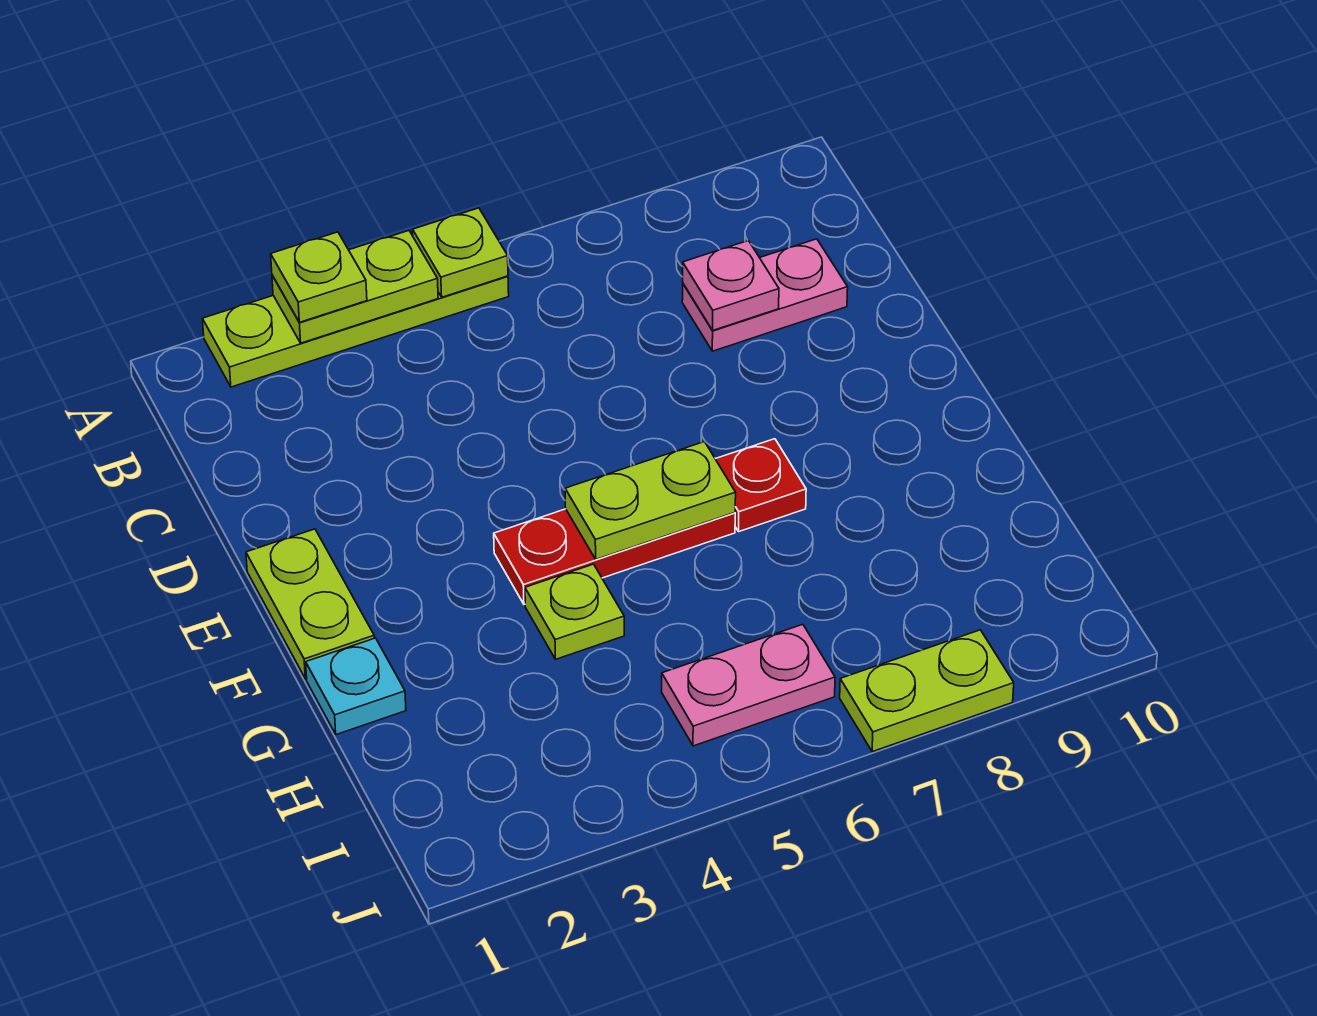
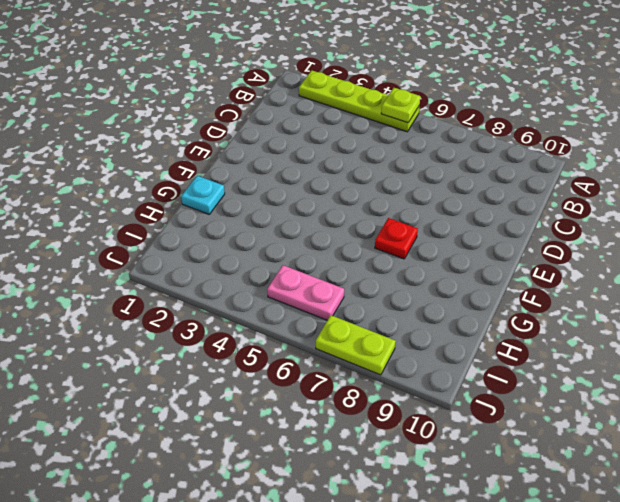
none -> pink plate C8:C9 level 1
none -> lime plate E1:F1 level 1
none -> red plate F4:F6 level 1

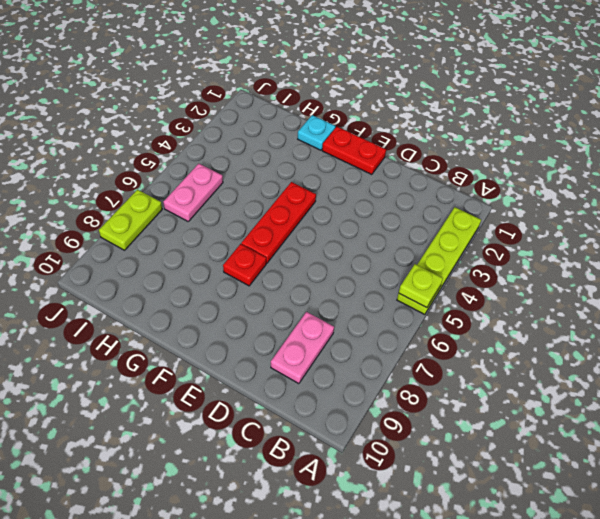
red plate E1:F1 level 1 -> lime plate E1:F1 level 1
none -> lime plate G4 level 1
none -> lime plate A3:A4 level 2
none -> pink plate C8 level 2

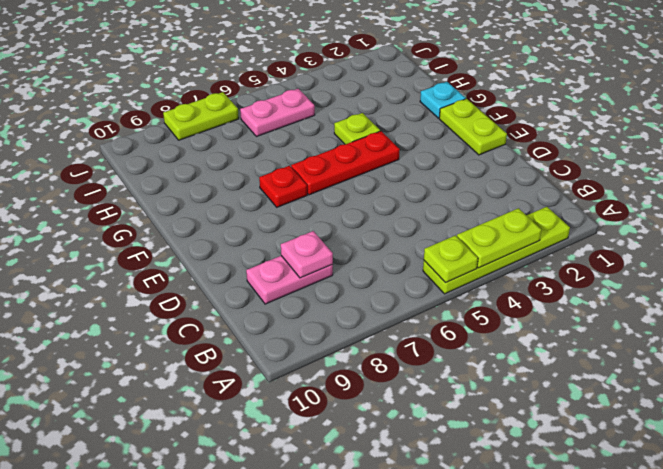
none -> lime plate F5:F6 level 2
none -> lime plate A3 level 3

